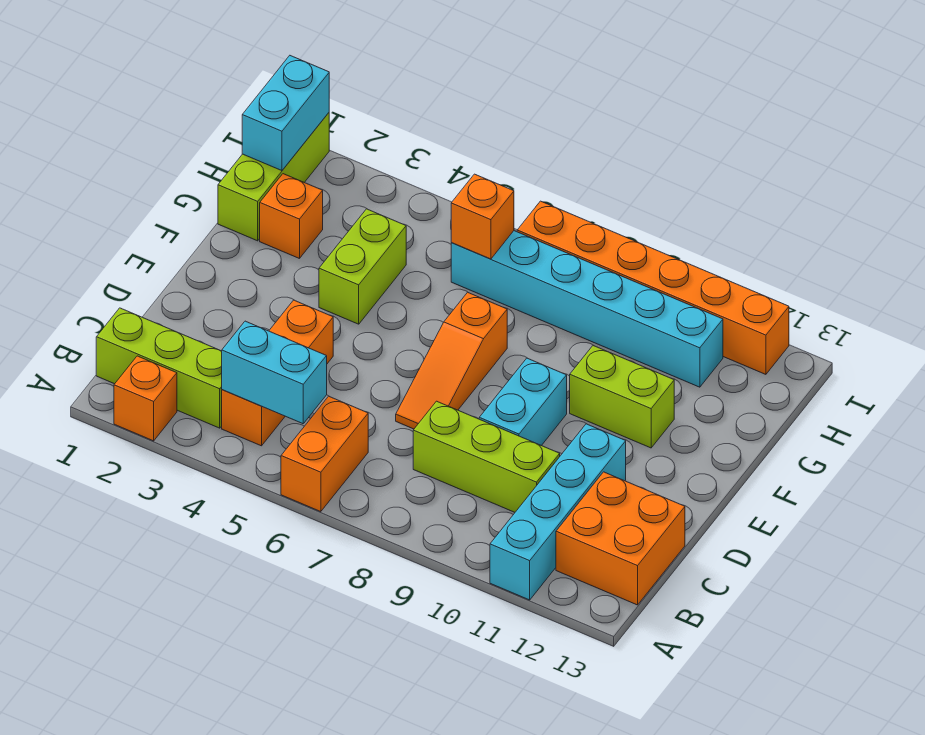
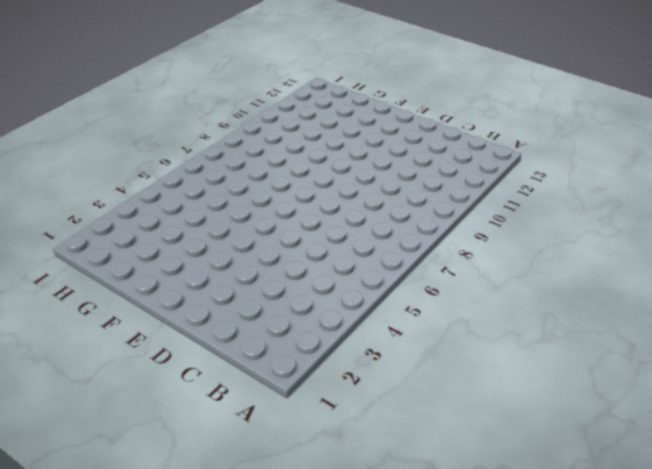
none -> orange brick A2 level 1
none -> orange brick A6:B6 level 1
none -> cyan brick A11:D11 level 1

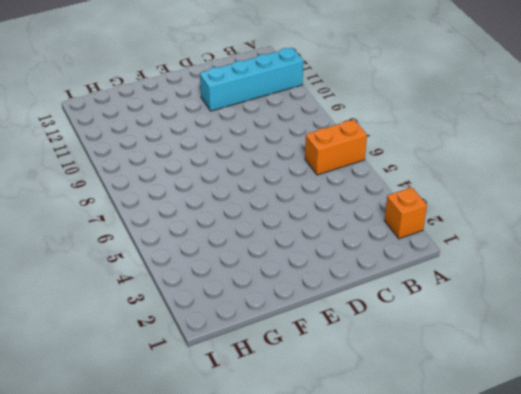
none -> lime brick B1:B3 level 1
none -> orange brick B4:D4 level 1
none -> orange brick B12:C13 level 1

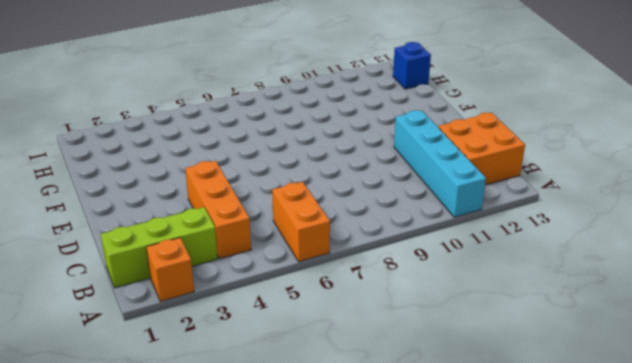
blue brick H13 level 1 -> none
none -> lime brick C8:C10 level 1
none -> orange slope D7:F7 level 1 top F
none -> cyan brick D9:E9 level 1

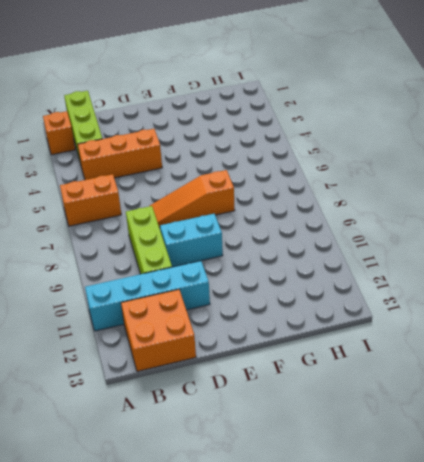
none -> lime brick F4:G4 level 1
none -> lime brick F10:F11 level 1
none -> lime brick G1:I1 level 1

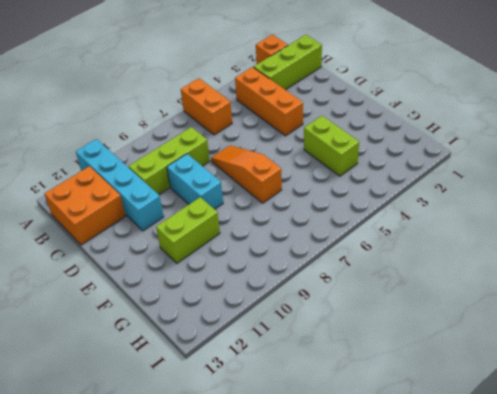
none -> lime brick G1:I1 level 1
none -> orange brick G2 level 1
none -> cyan brick H6:H11 level 1

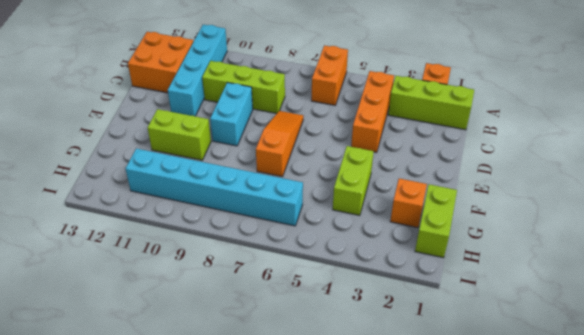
lime brick G1:H1 level 1 -> lime brick G1:I1 level 1
none -> orange brick I7:I12 level 1
none -> cyan brick B4:B5 level 2
none -> cyan brick H1:I1 level 2

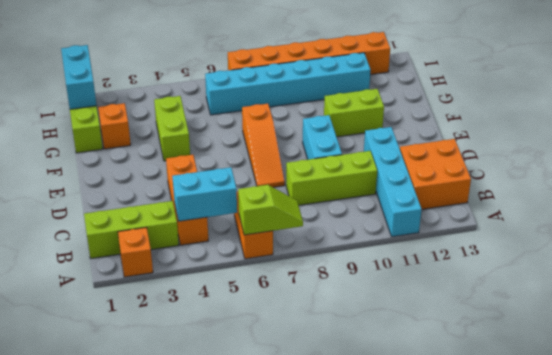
lime slope A6:A7 level 2 top 6 -> none
none -> orange brick H6 level 2

